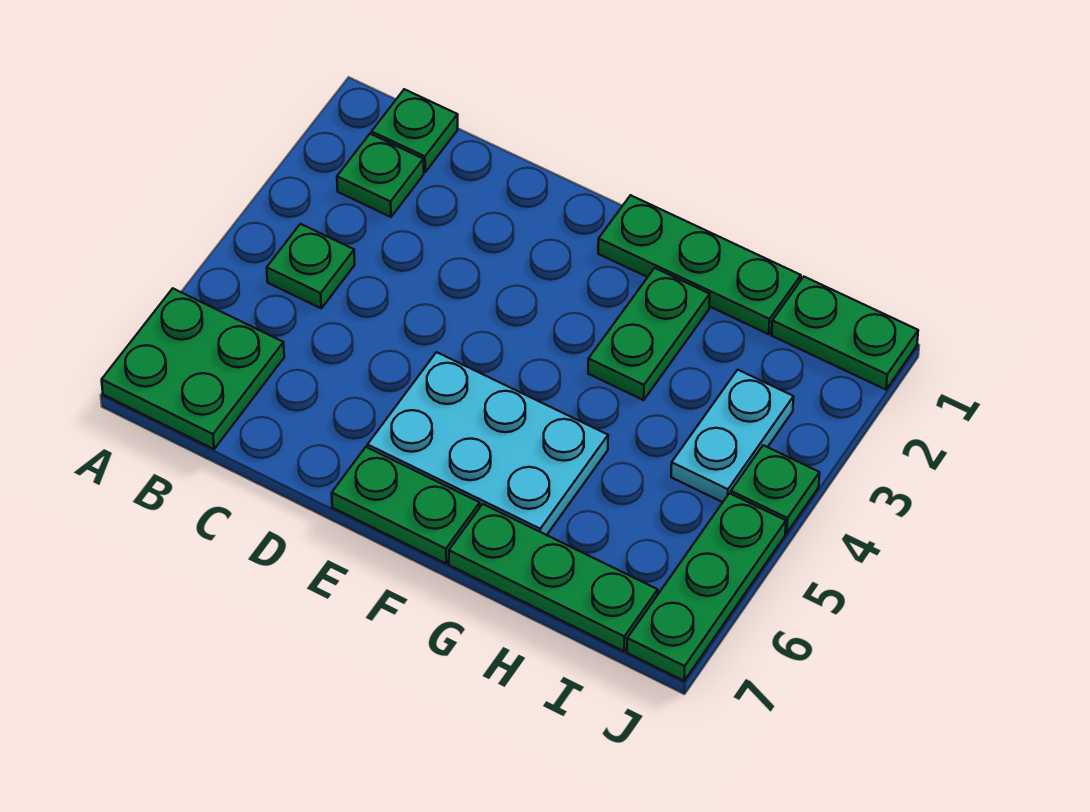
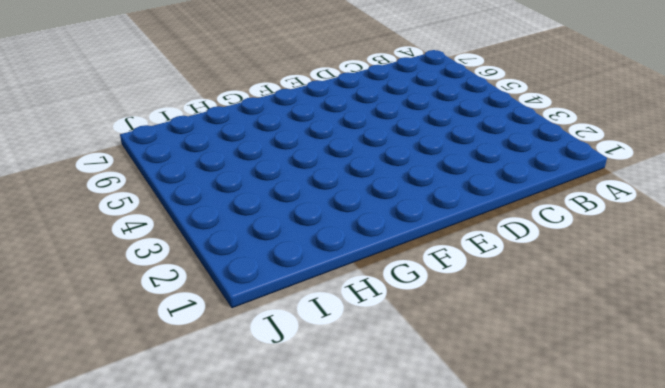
none -> green plate A6:B7 level 1
none -> green plate B1 level 1
none -> green plate B2 level 1

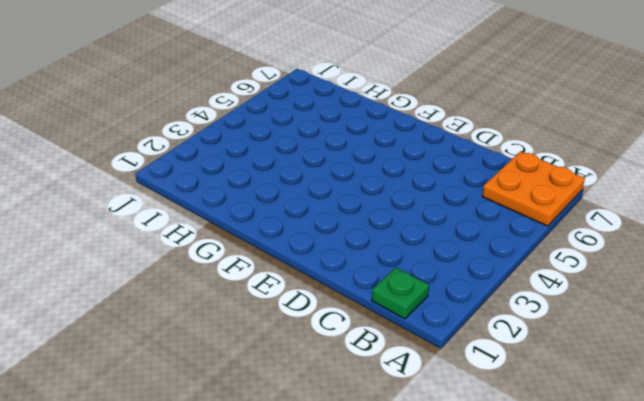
orange plate A6:B7 level 1 -> green plate A6:B7 level 1
none -> green plate B2 level 1
none -> green plate B4 level 1
none -> cyan plate E5:G6 level 1

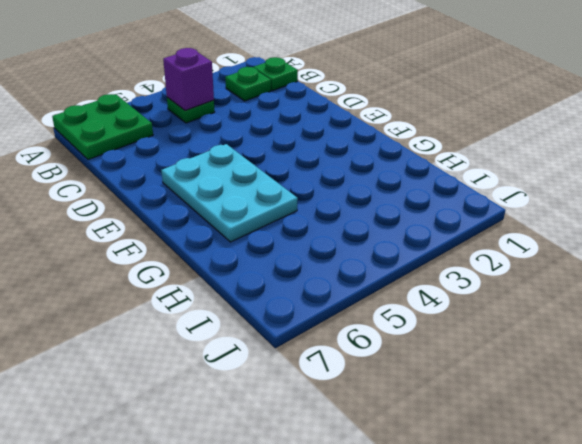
purple brick B4 level 2 -> none
none -> green plate E7:F7 level 1
none -> green plate F1:H1 level 1
none -> green plate G2:G3 level 1

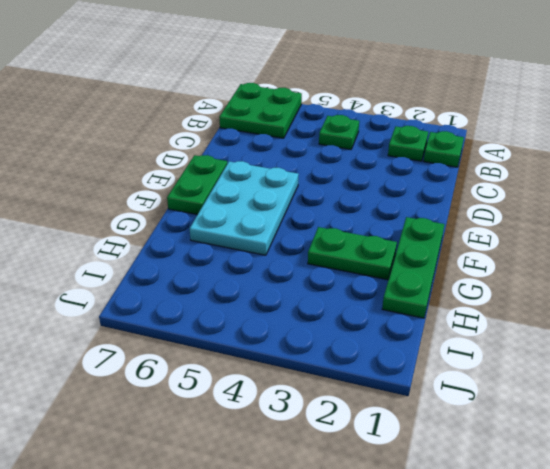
none -> green plate G7:I7 level 1
none -> green plate I1:J1 level 1
none -> cyan plate I3:I4 level 1

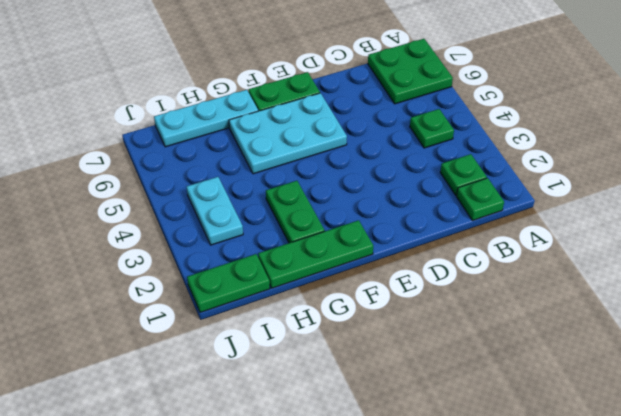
cyan plate G7:I7 level 1 -> green plate G7:I7 level 1
none -> green plate J4 level 1
none -> green plate J5:J7 level 1

